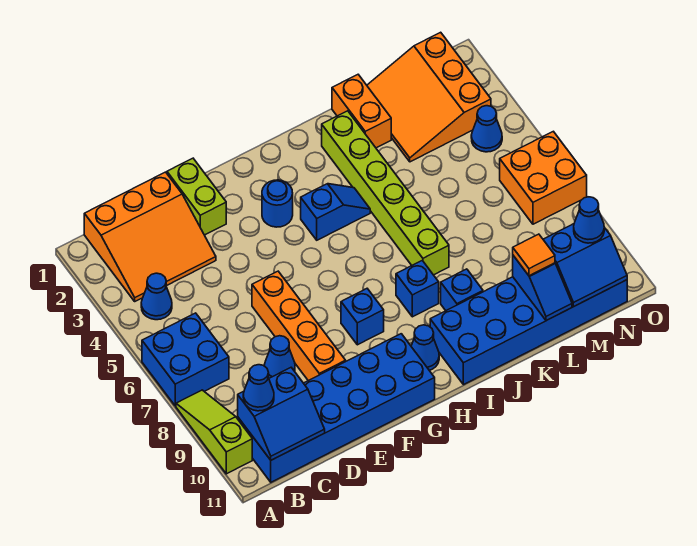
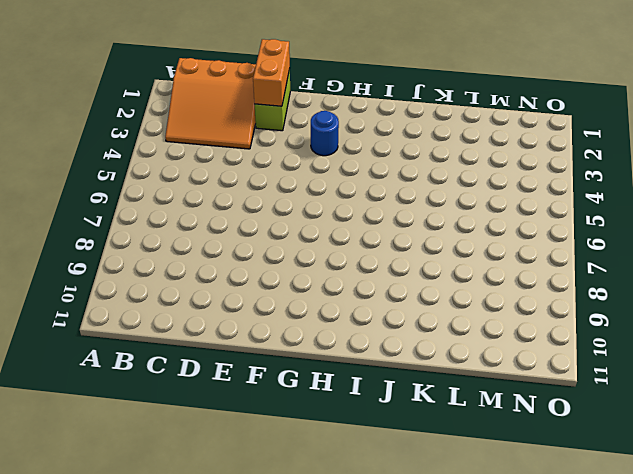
orange brick E1:E2 level 2 -> orange brick K1:K2 level 1
none -> blue brick A6:B7 level 1
none -> lime slope A8:A10 level 1 top 10
none -> blue cone B4 level 1

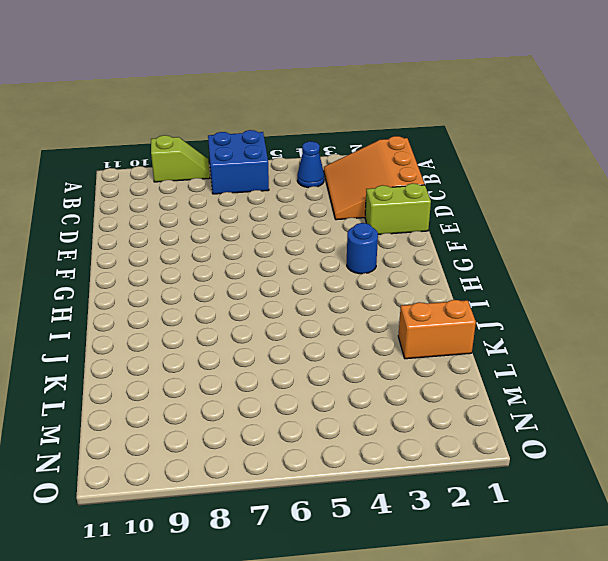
lime slope A8:A9 level 1 top 9 -> lime slope A8:A10 level 1 top 10
none -> blue brick B10:G11 level 1
none -> blue cone D8 level 1
none -> orange brick E6:E9 level 1

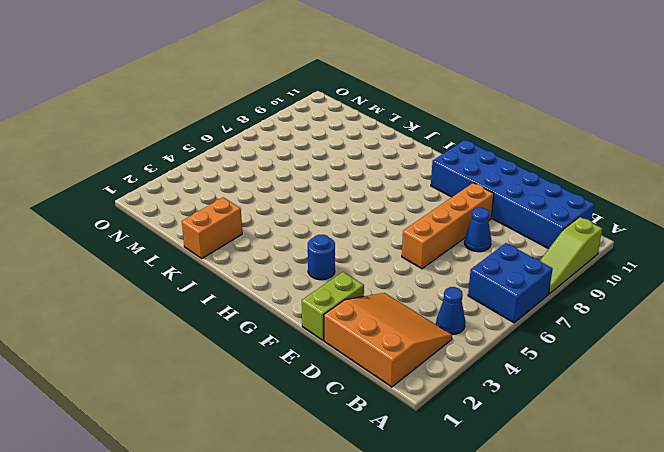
none -> blue brick G8 level 1
none -> blue slope H4:I4 level 1 top H
none -> blue cone H10 level 1

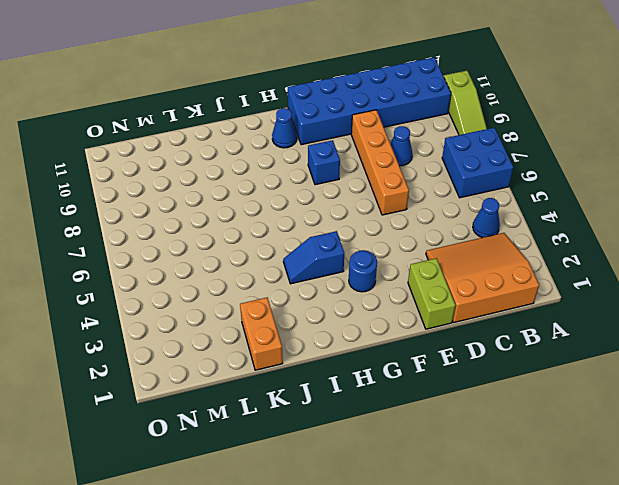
none -> blue brick I8 level 1
none -> blue brick I10:N11 level 1
none -> lime brick J2:J7 level 1

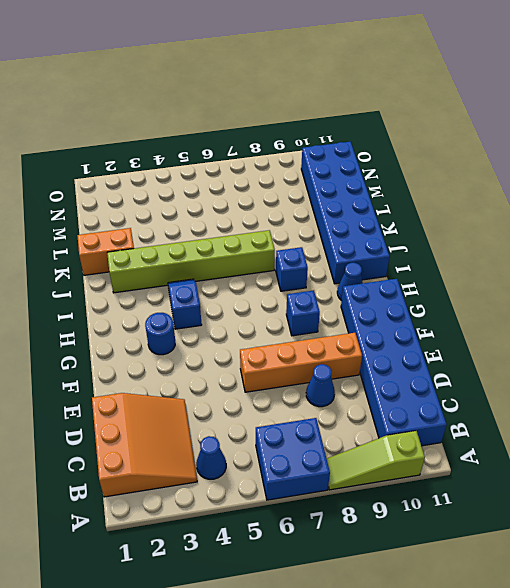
none -> lime brick E1:E2 level 1
none -> blue brick J9 level 1
none -> orange slope L1:N3 level 1 top N

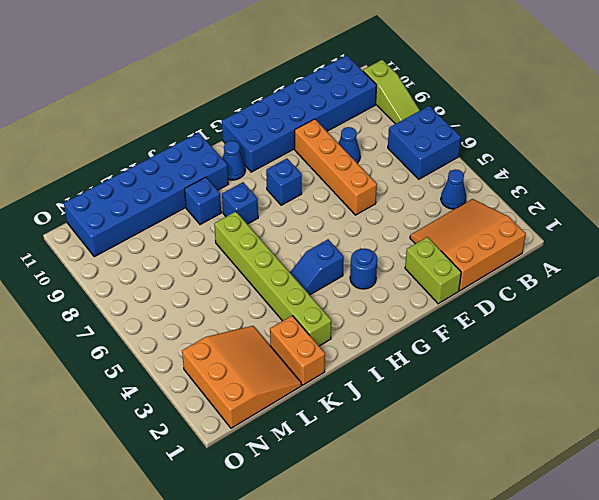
none -> blue cone N4 level 1
none -> orange brick N6:O7 level 1
none -> blue slope B10:C11 level 2 top 10

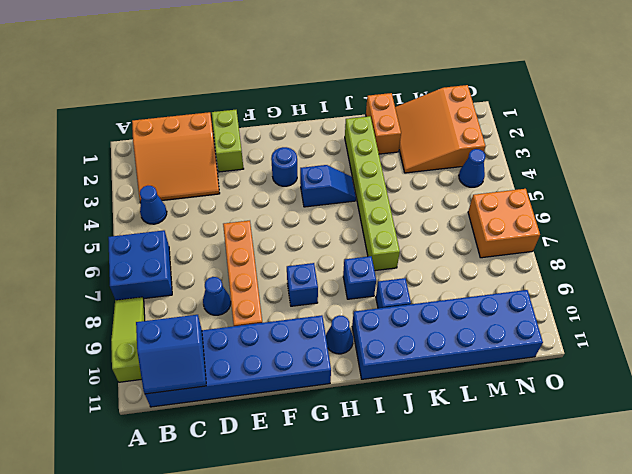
none -> blue slope L10:L11 level 2 top 10
none -> blue slope M10:N11 level 2 top 10
none -> blue cone B10 level 3

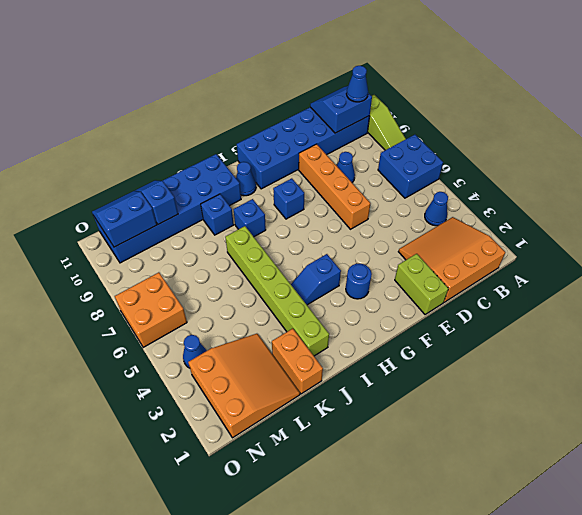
none -> orange tile L10 level 3
none -> blue cone N10 level 3

